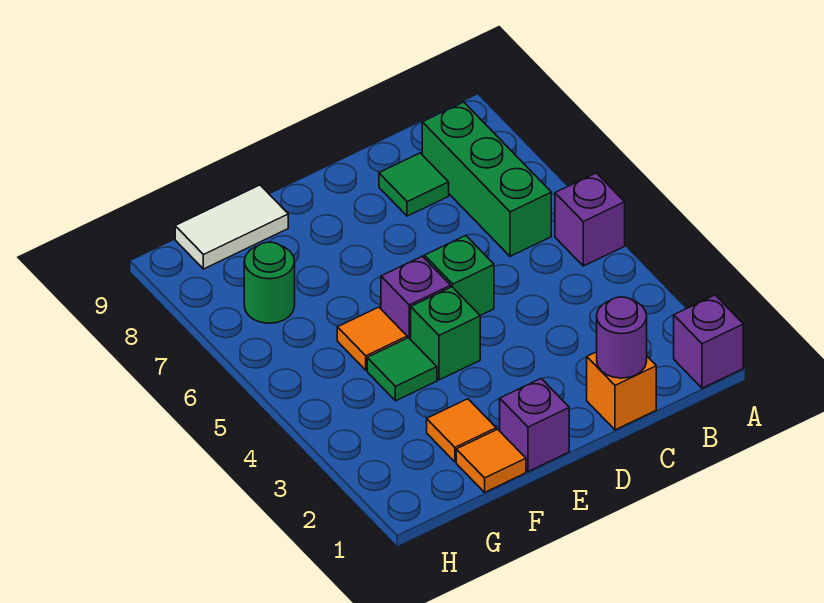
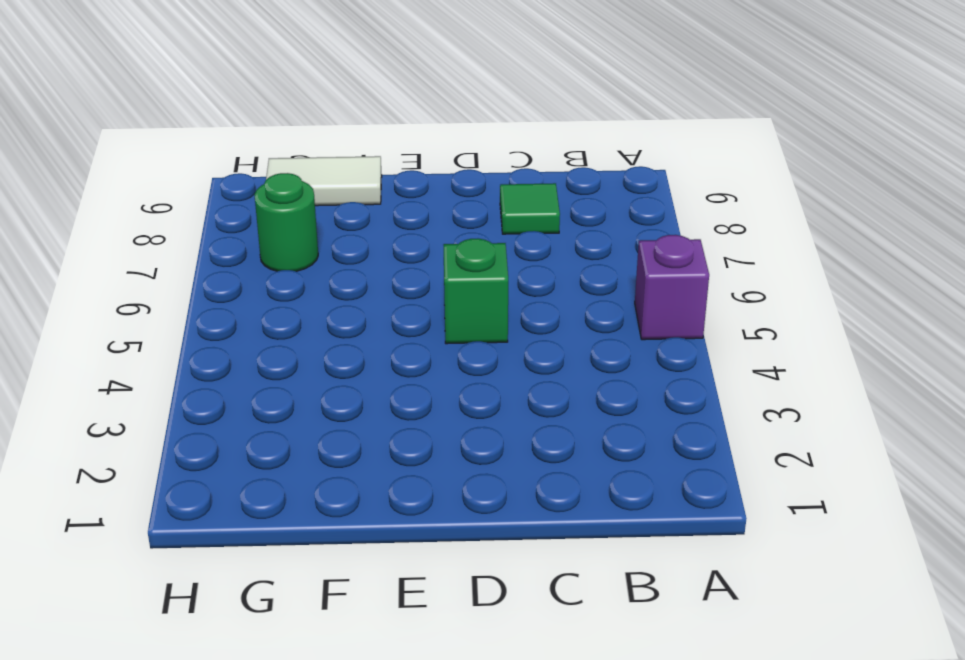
none -> purple brick A1 level 1
none -> green brick B6:B8 level 1
none -> orange brick C1 level 1

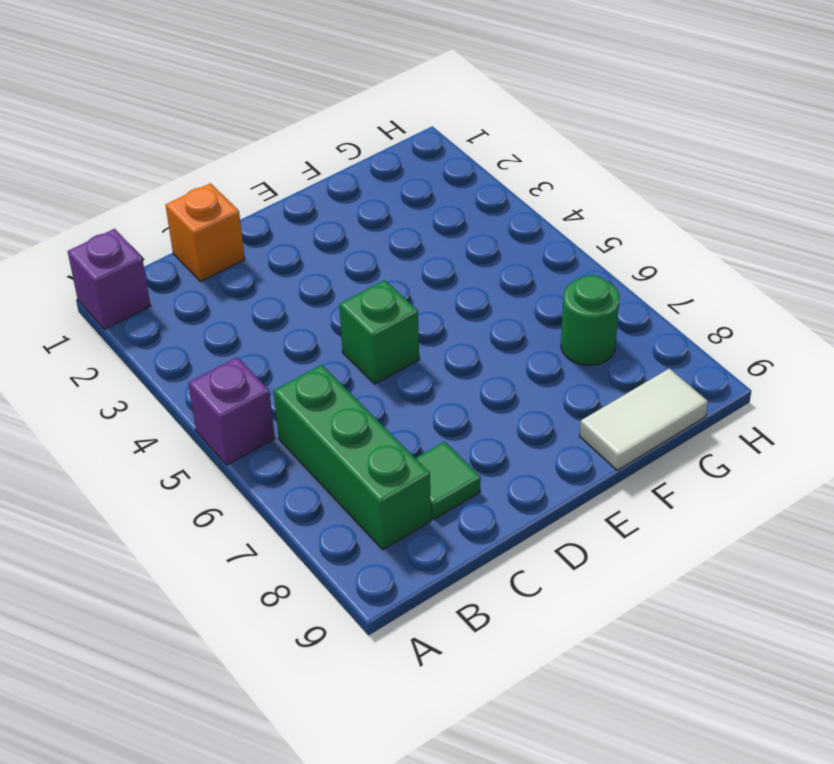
none -> purple brick E1 level 1
none -> green brick E4 level 1
none -> purple brick E5 level 1

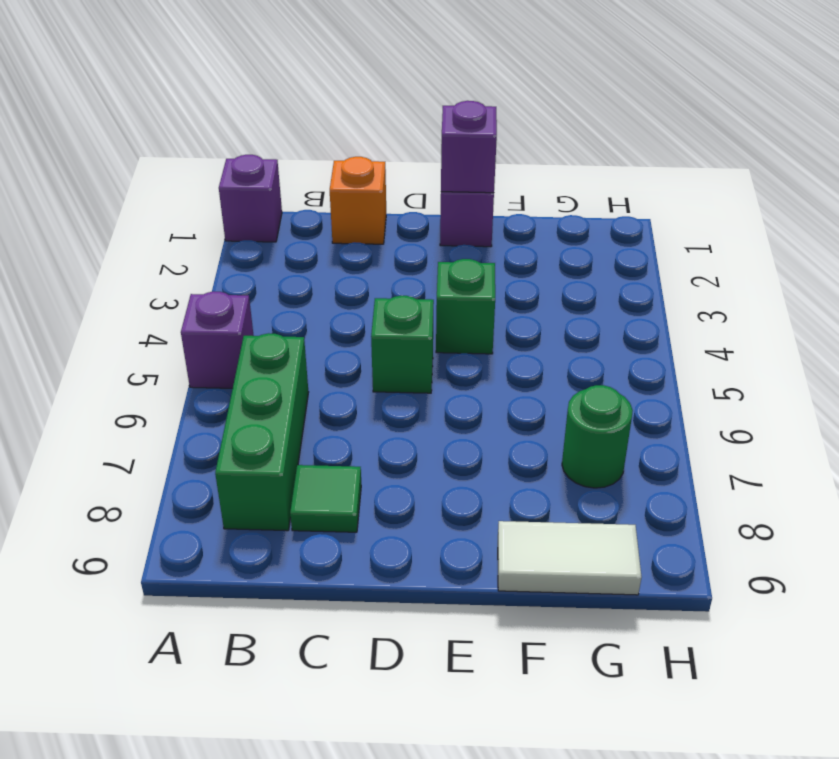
purple brick E1 level 2 -> purple brick E5 level 1
none -> orange tile F1 level 1
none -> orange tile F2 level 1
none -> green tile F4 level 1

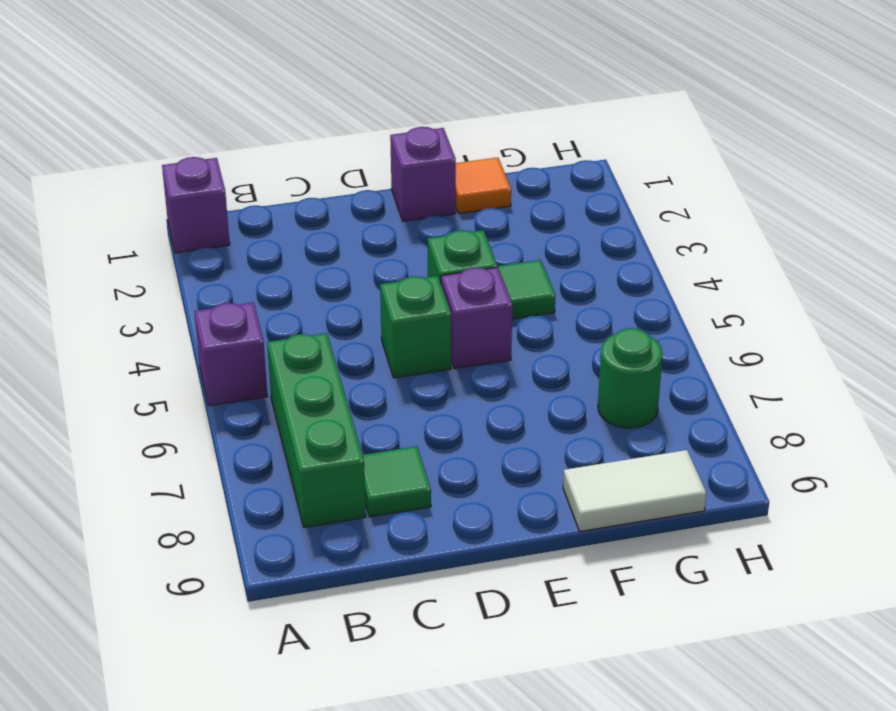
none -> orange brick C1 level 1
none -> orange tile F2 level 1
none -> orange tile F5 level 1

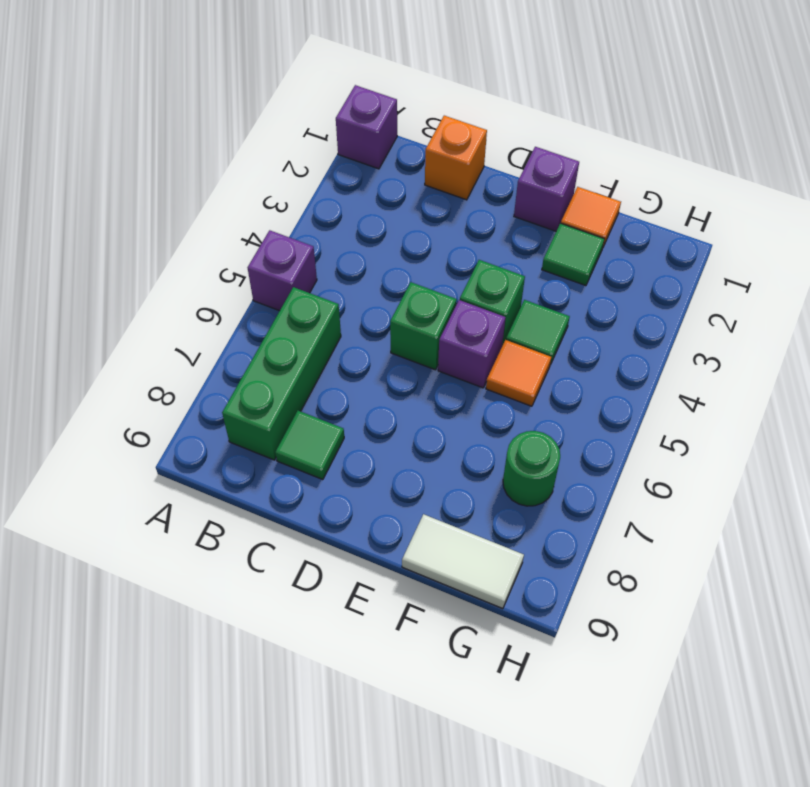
green tile F2 level 1 -> orange tile F2 level 1
none -> purple round brick C1 level 2

